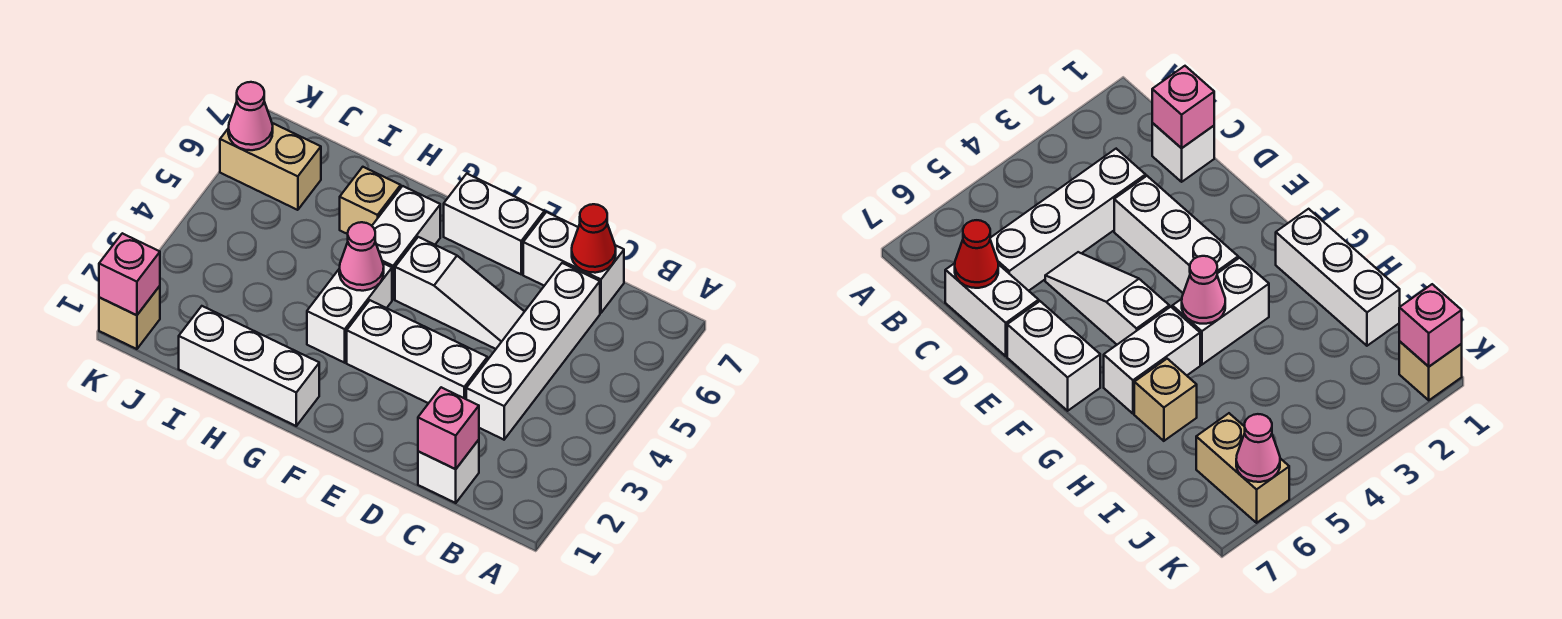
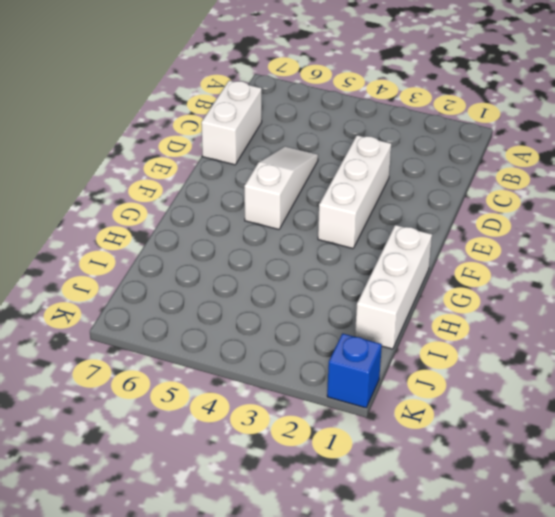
blue brick K1 level 1 -> tan brick K1 level 1
none -> white brick C1 level 1
none -> white brick C3:C6 level 1
none -> white brick E7:F7 level 1

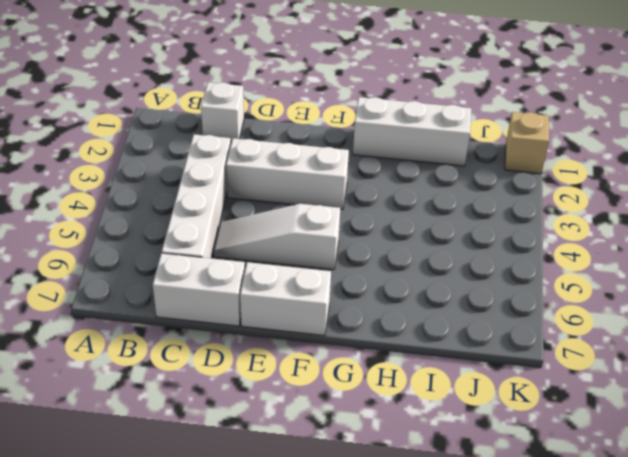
none -> white brick G3:G4 level 1
none -> white brick G5:G6 level 1
none -> tan brick H6 level 1

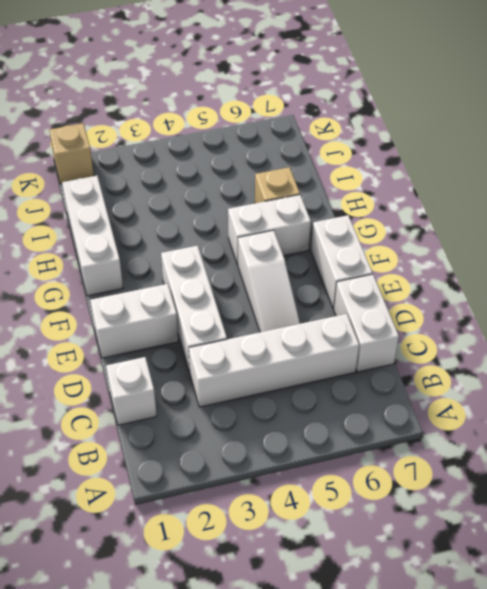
white brick E1:E2 level 1 -> white brick G3:G4 level 1
none -> tan brick J6:K6 level 1
none -> pink brick C1 level 2
none -> red cone C7 level 2

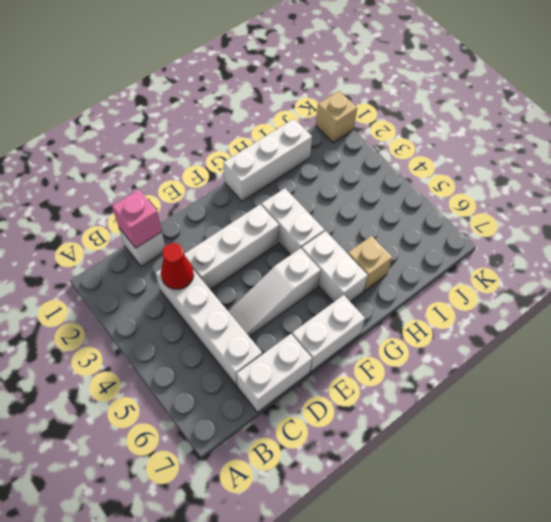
red cone C3 level 2 -> red cone C7 level 2
none -> tan brick J6:K6 level 1
none -> pink cone G4 level 2
none -> pink brick K1 level 2

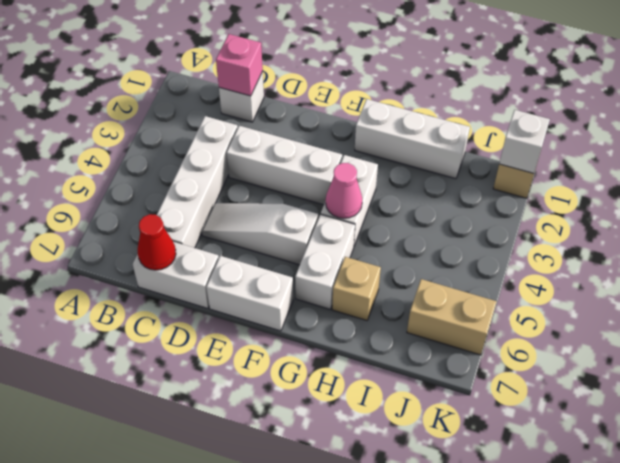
white brick K1 level 2 -> pink brick K1 level 2
none -> pink cone K6 level 2

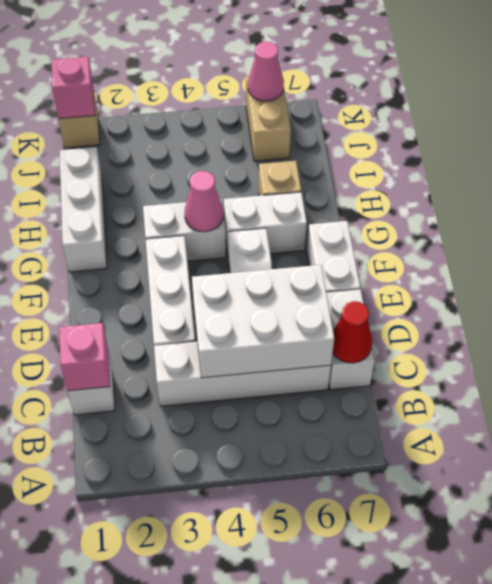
white brick C4:D6 level 2 -> none

